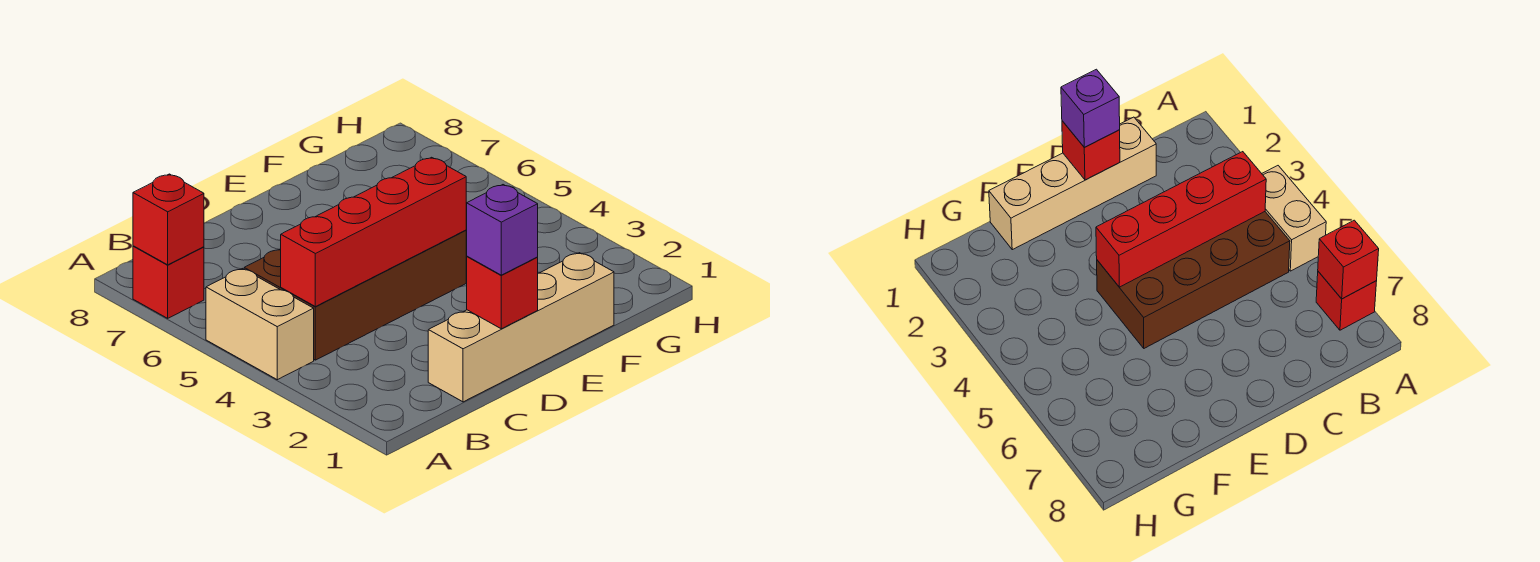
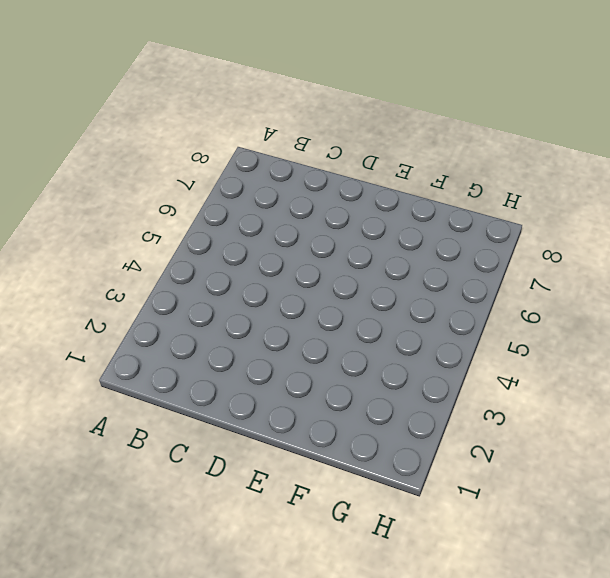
none -> tan brick A4:A5 level 1
none -> red brick A7 level 1

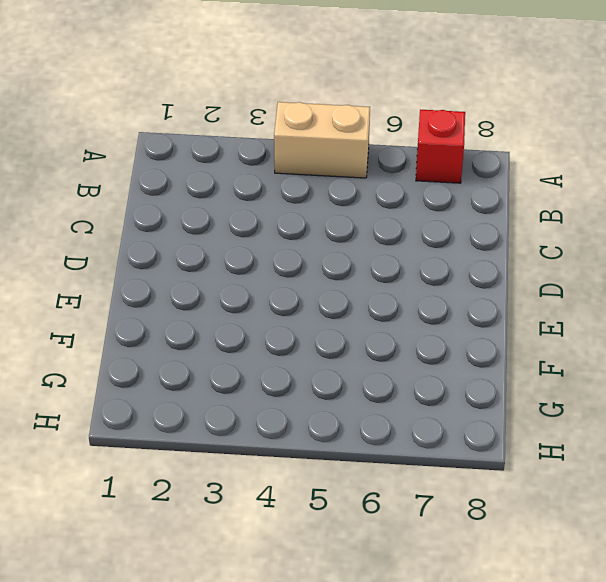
none -> brown brick B4:E5 level 1
none -> tan brick C1:F1 level 1

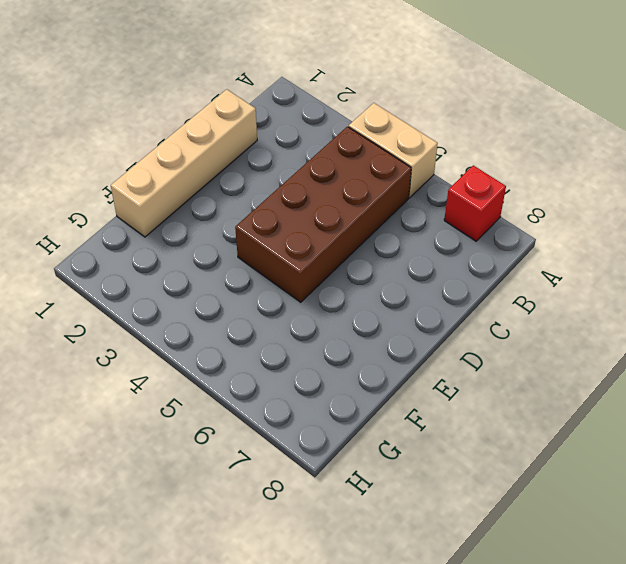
none -> red brick A7 level 2
none -> red brick B4:E4 level 2

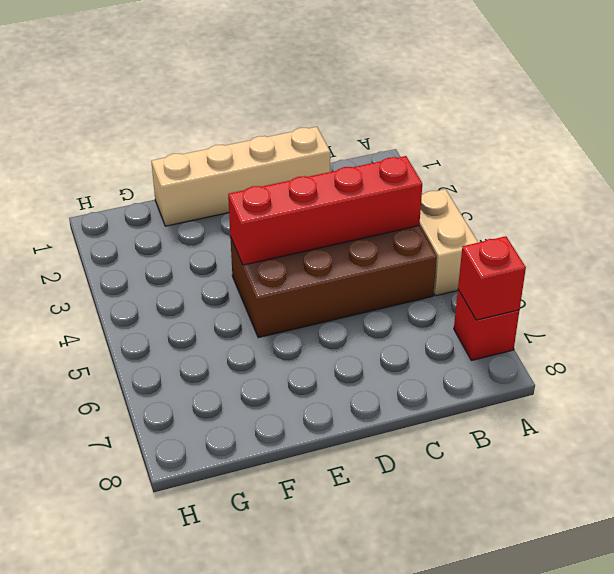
none -> red brick D1 level 2
none -> purple brick D1 level 3

